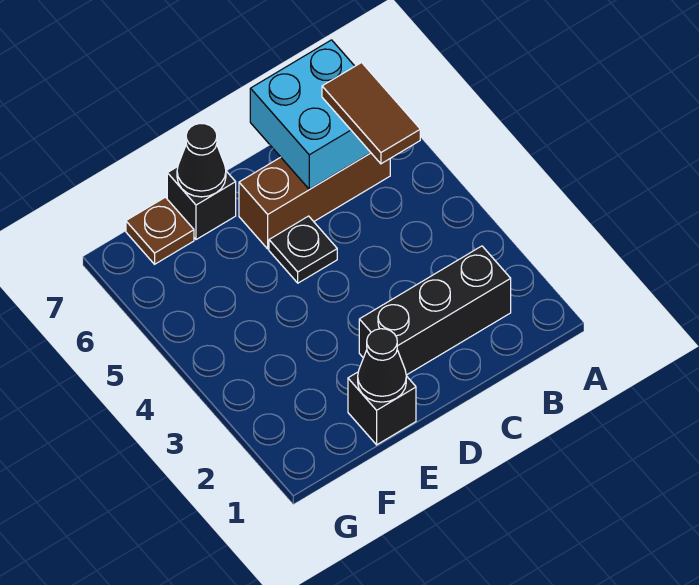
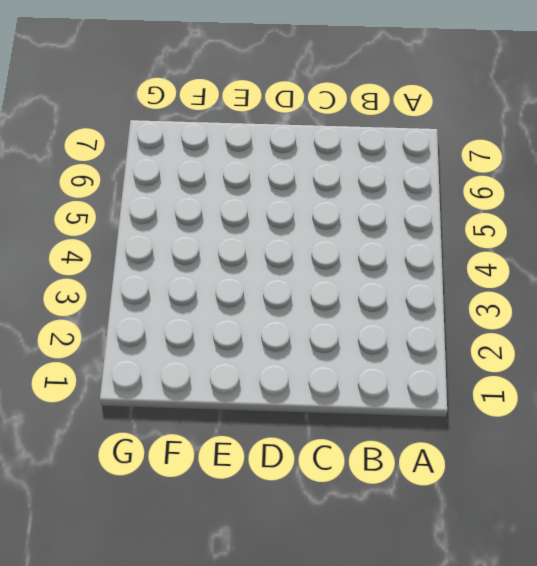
none -> black brick B2:D2 level 1
none -> brown brick B6:D6 level 1

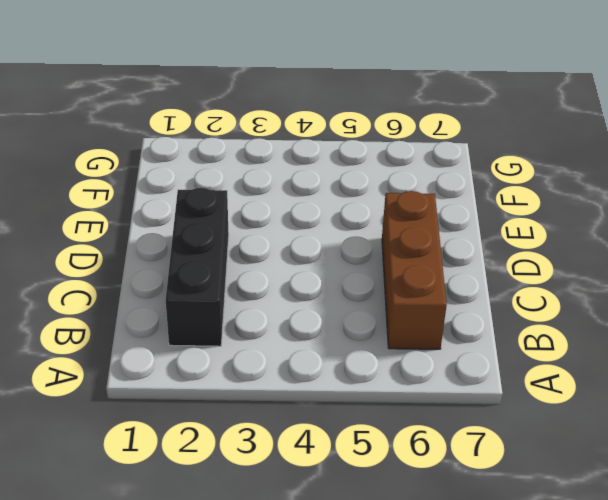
none -> black plate D5 level 1
none -> black brick E1 level 1

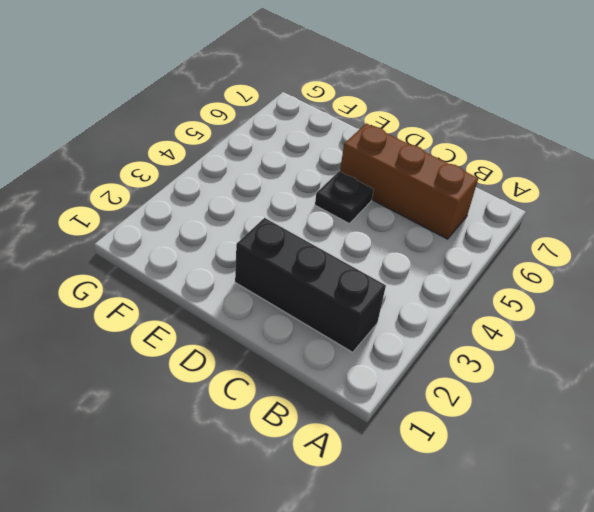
none -> black brick E1 level 1
none -> black brick E7 level 1

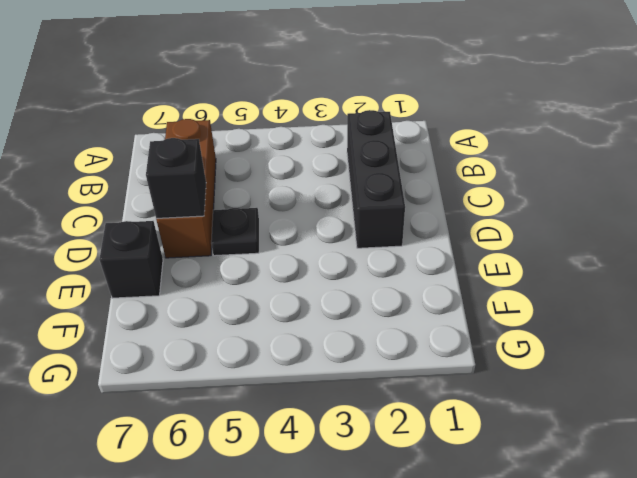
black brick D6 level 2 -> black brick E1 level 1
none -> brown plate F7 level 1
none -> cyan brick B6:C7 level 2

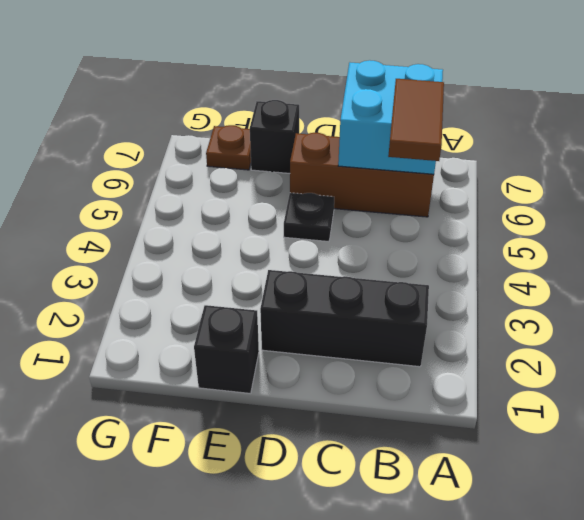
none -> black cone E1 level 2
none -> black cone E7 level 2

